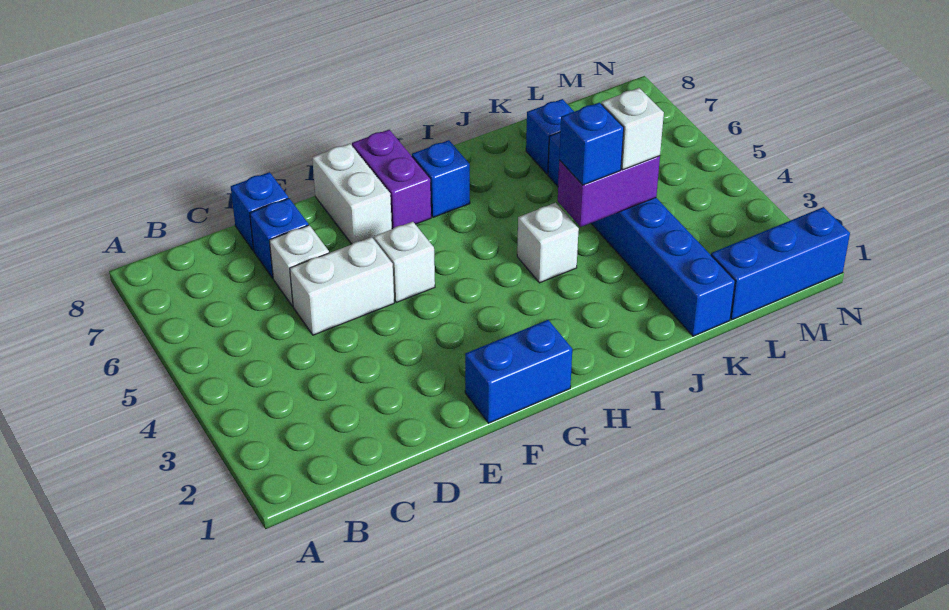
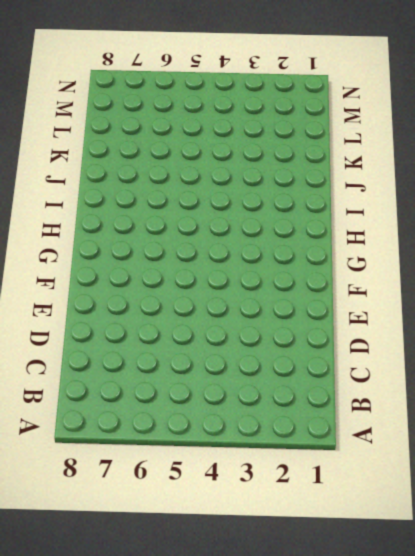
none -> white brick D5:E5 level 1
none -> white brick D6 level 1
none -> blue brick D7 level 1

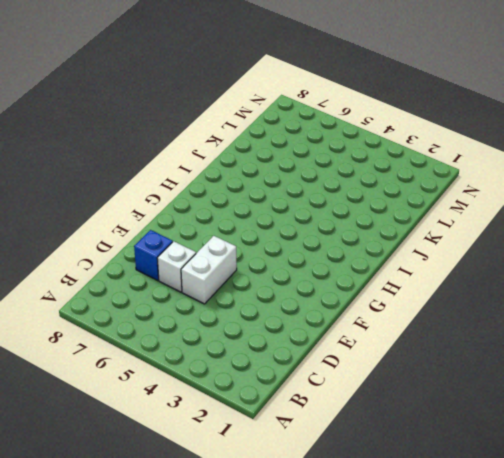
none -> blue brick D8 level 1
none -> blue brick F1:G1 level 1
none -> white brick F5 level 1

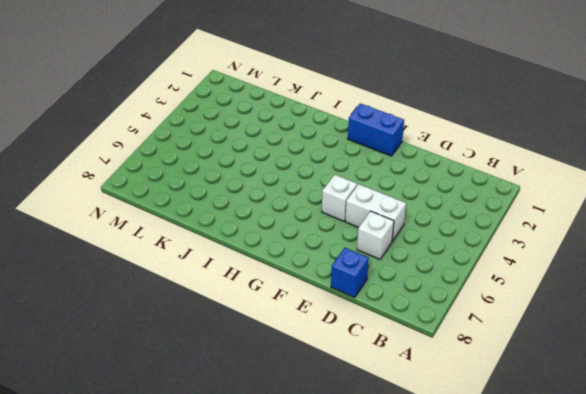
none -> blue brick D7 level 1
none -> white brick F7:F8 level 1
none -> purple brick G7:G8 level 1

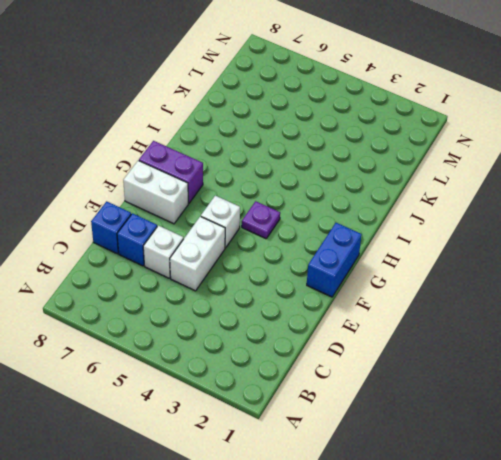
purple plate G4 level 1 -> none
none -> blue brick H7 level 1
none -> white brick I4 level 1
none -> blue brick K1:K6 level 1

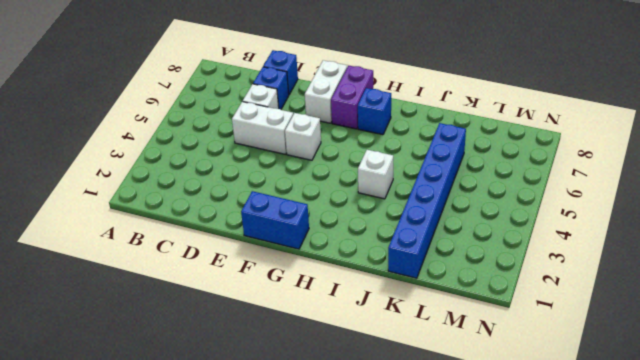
none -> blue brick K7 level 1
none -> blue brick L1:N1 level 1
none -> purple brick J4:K4 level 2

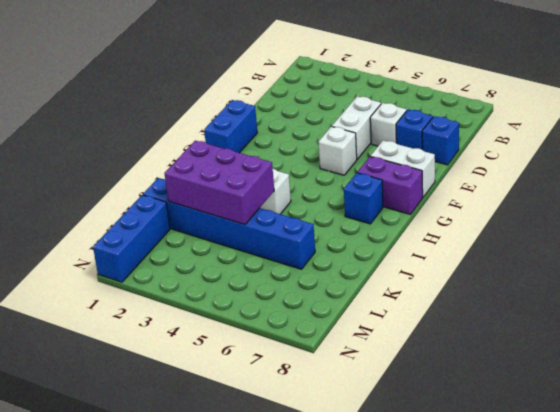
purple brick J2:K4 level 2 -> purple brick J4:K4 level 2
none -> blue brick K7 level 1
none -> blue brick J4 level 3
none -> white brick K4 level 3

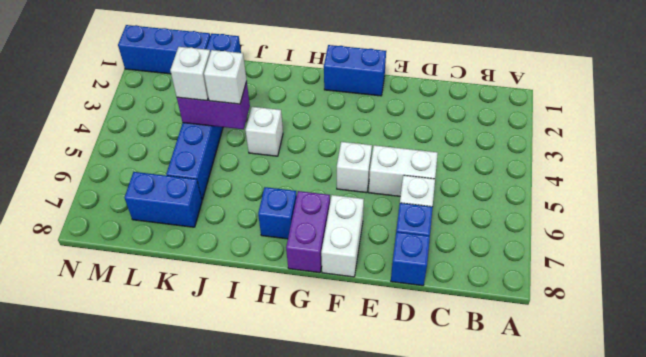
white brick J4 level 3 -> blue brick J4 level 3
blue brick K7:L7 level 1 -> blue brick K7 level 1

